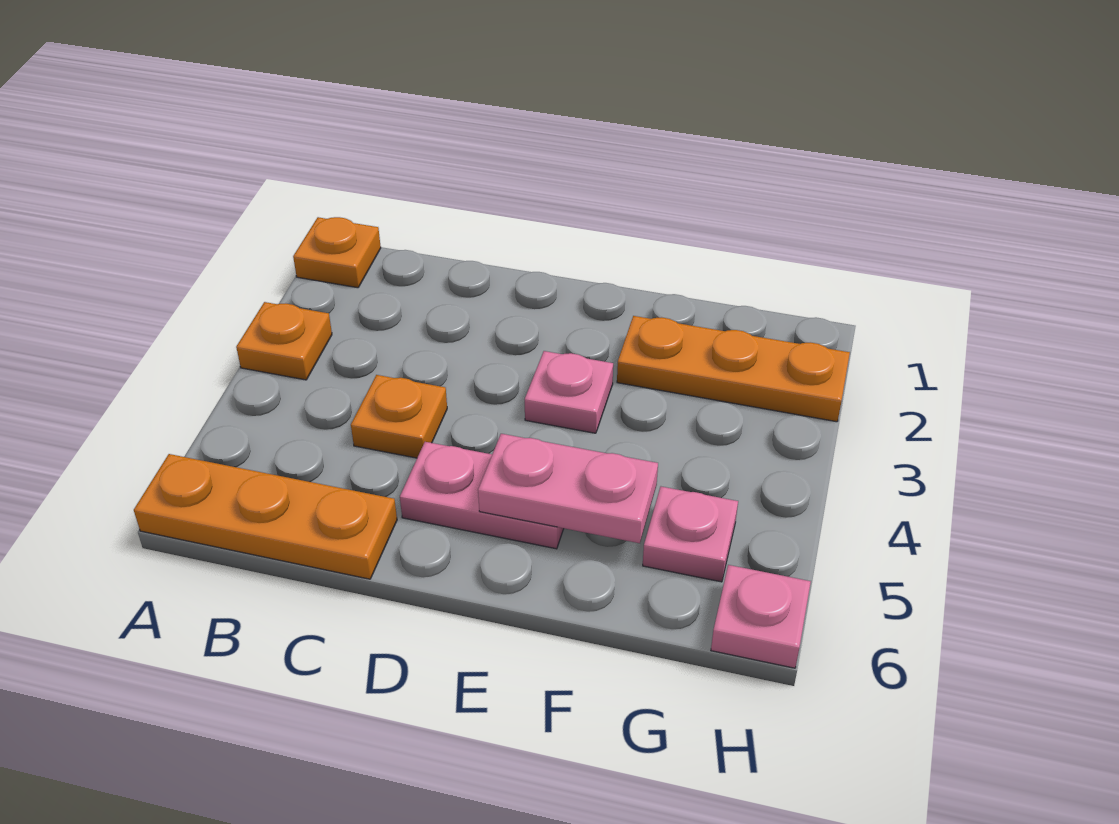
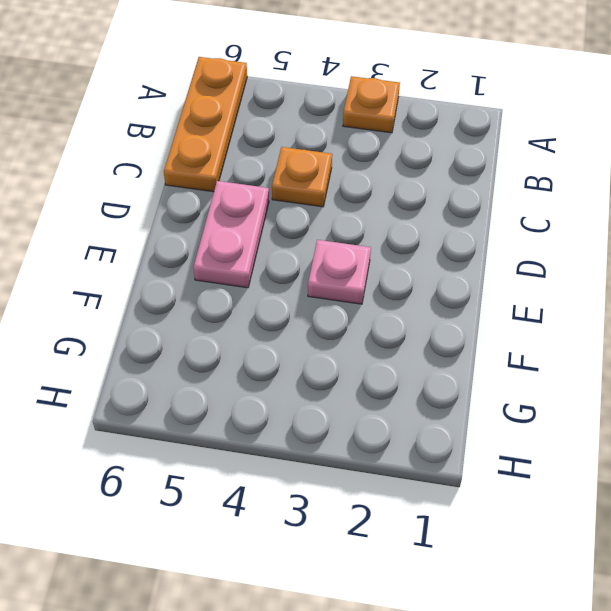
none -> orange plate A1 level 1
none -> orange plate F2:H2 level 1

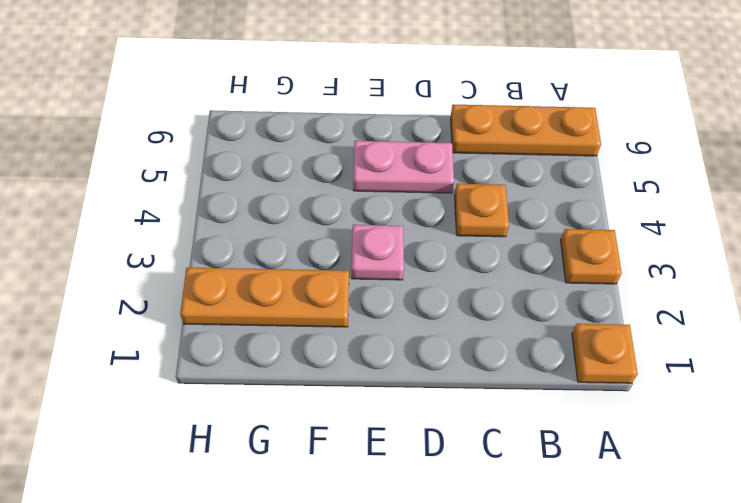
none -> pink plate G5 level 1
none -> pink plate H6 level 1

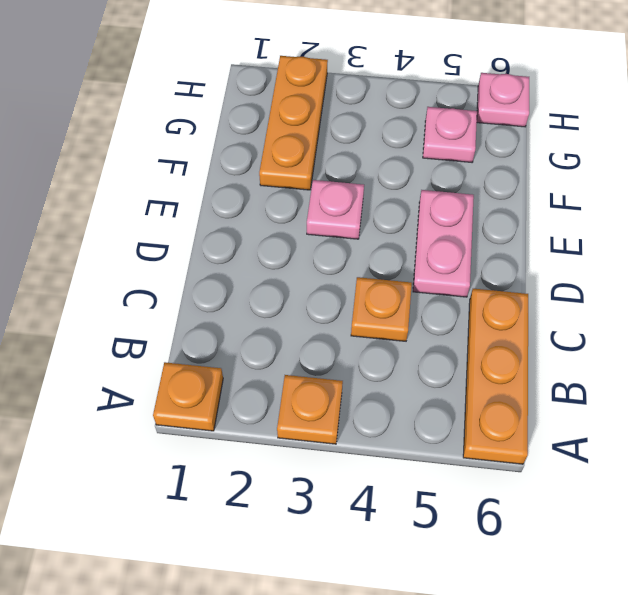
none -> pink plate E5:F5 level 2

